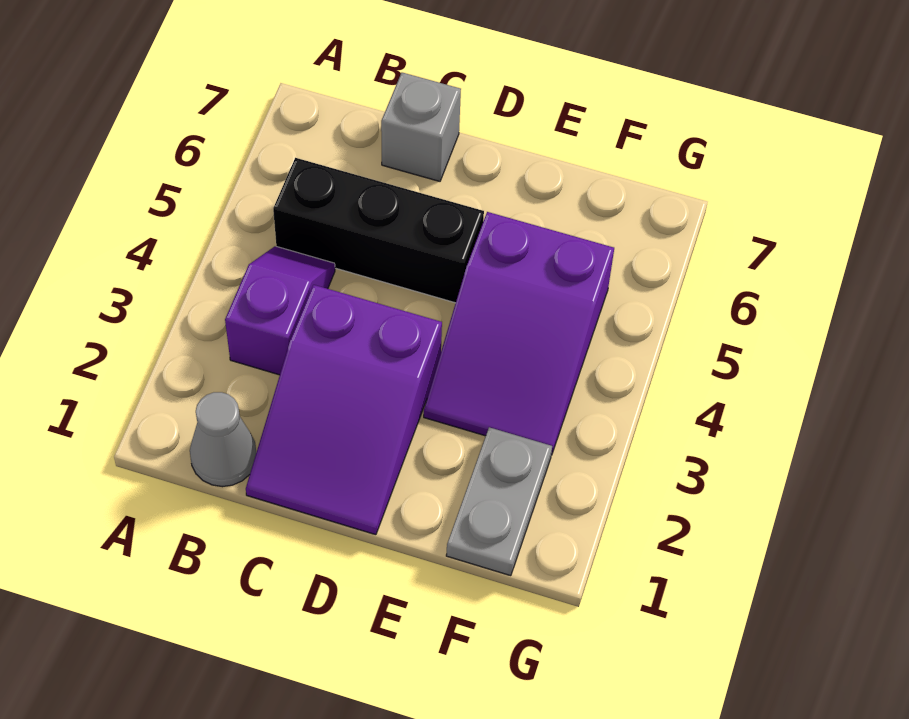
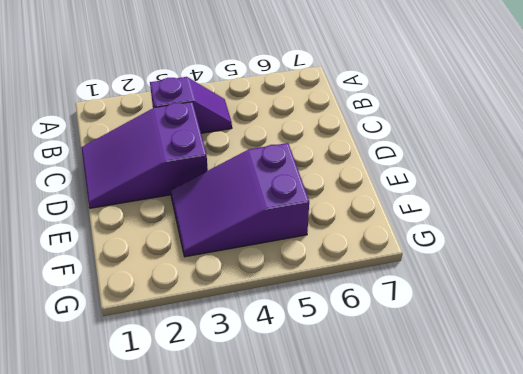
none -> grey cone B1 level 1
none -> black brick B5:D5 level 1

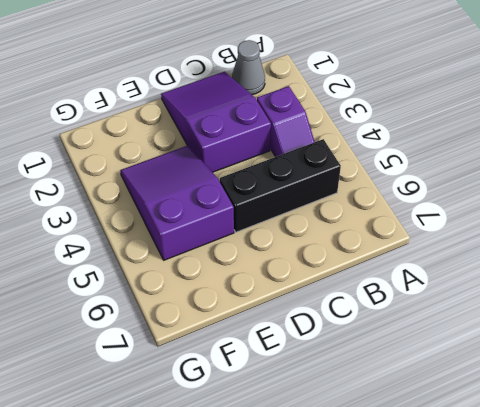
none -> grey brick C7 level 1
none -> grey plate F1:F2 level 1

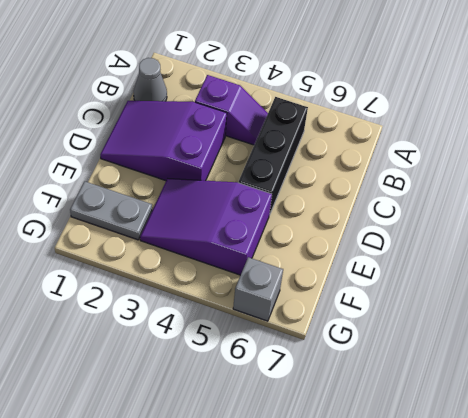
grey brick G6 level 1 -> grey brick C7 level 1

